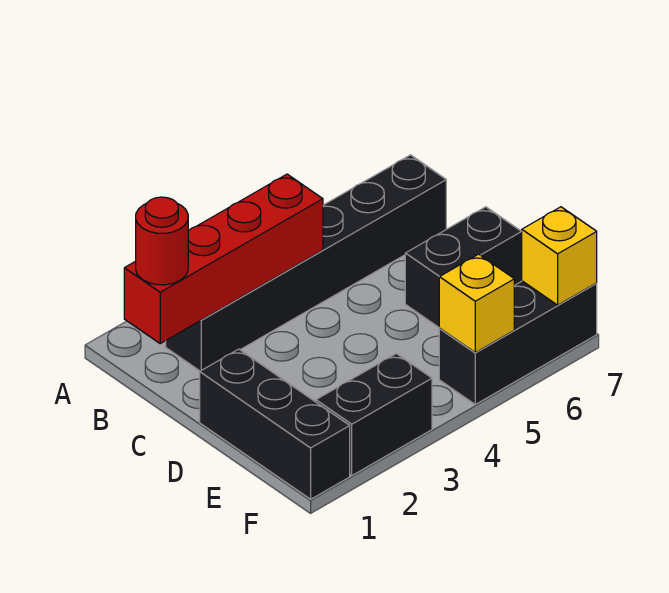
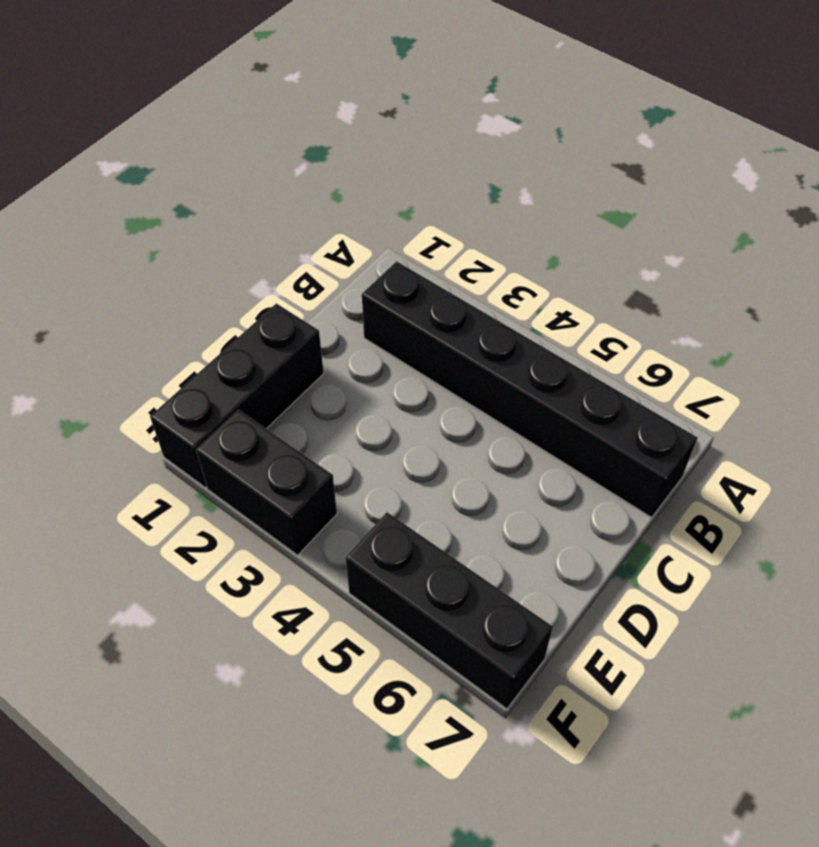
none -> black brick D6:D7 level 1
none -> red brick B1:B4 level 2

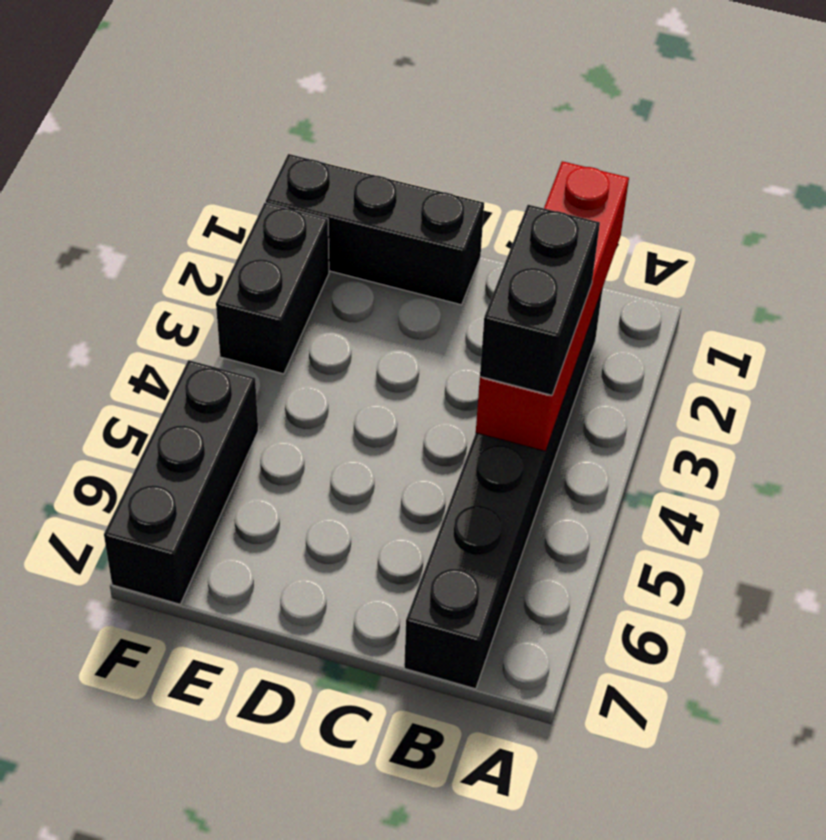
black brick B3:B4 level 3 -> black brick D6:D7 level 1
none -> yellow brick F5 level 2
none -> yellow brick F7 level 2

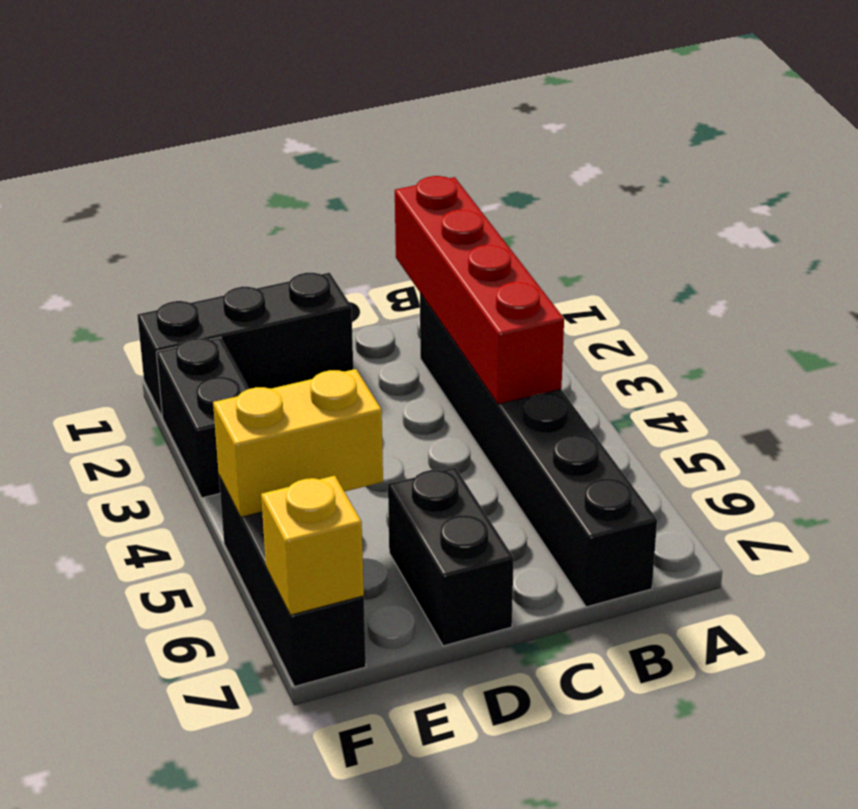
yellow brick E5:F5 level 2 -> yellow brick F5 level 2
none -> red round brick B1 level 3

